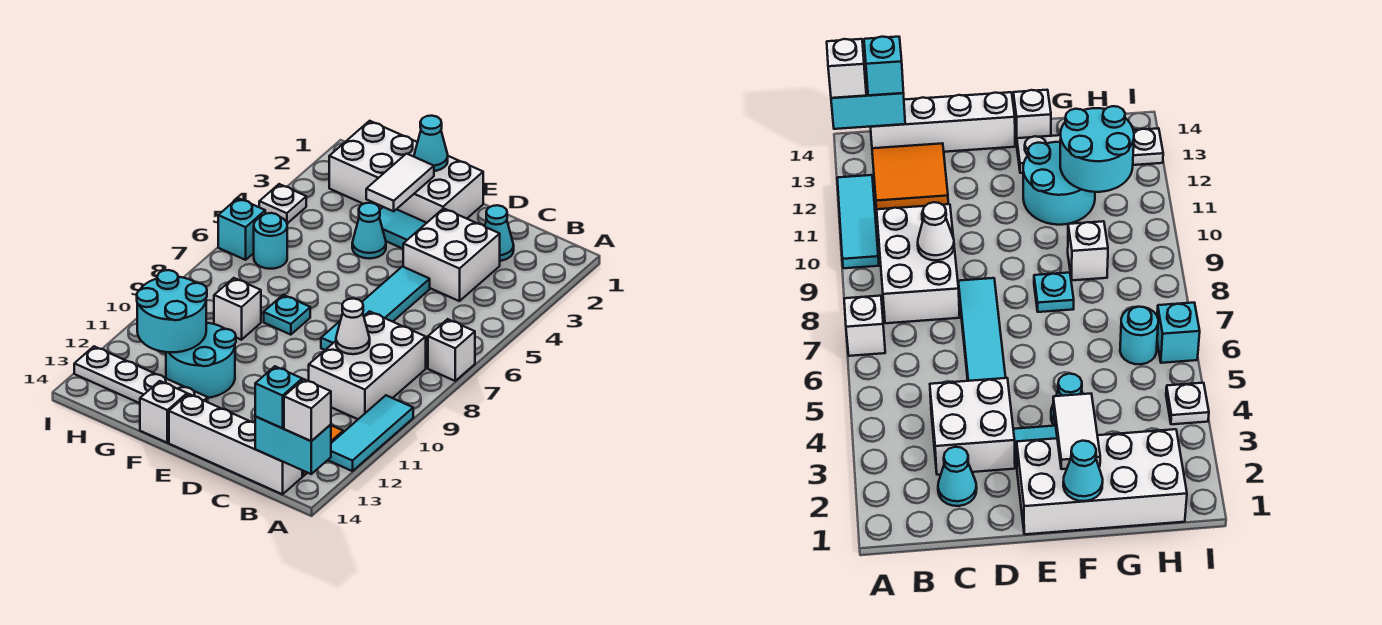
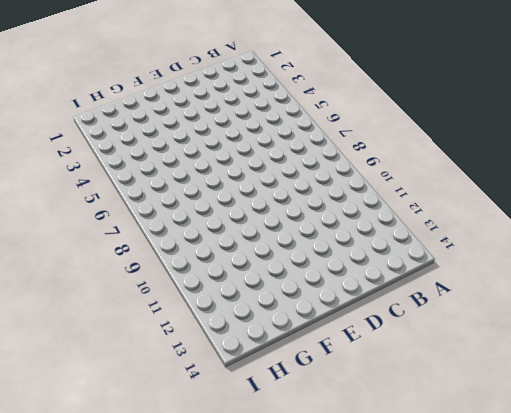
none -> white brick A7 level 1
none -> cyan tile A10:A12 level 1
none -> white brick B8:C10 level 1

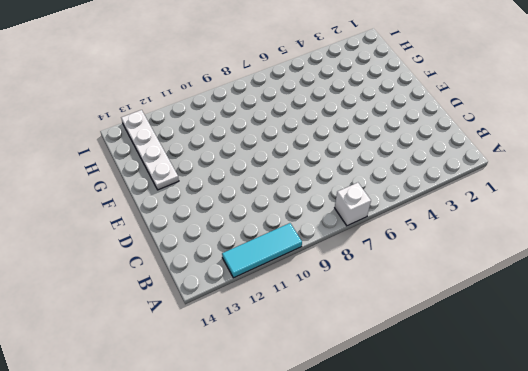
none -> white brick B8:C10 level 1
none -> orange tile B12:C13 level 1
none -> white brick B14:E14 level 1

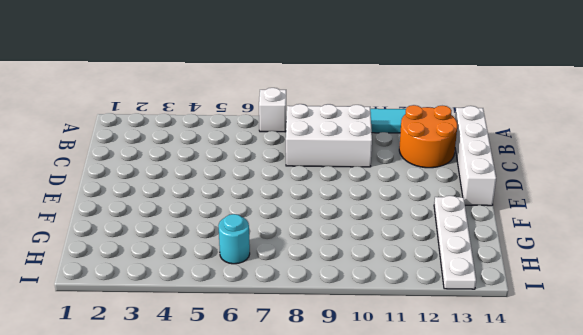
orange round brick B12:C13 level 1 -> orange tile B12:C13 level 1
none -> cyan cone C2 level 1
none -> white brick C3:D4 level 1
none -> cyan tile D5:D8 level 1

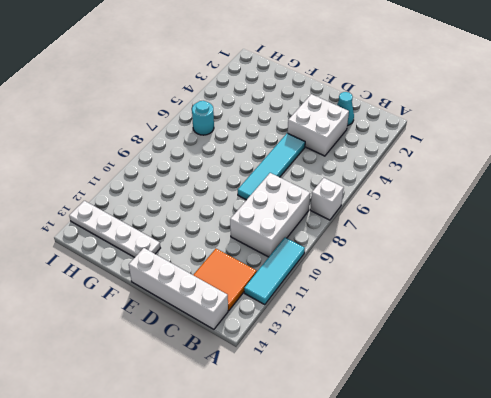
none -> white brick E1:H2 level 1
none -> cyan tile E3:F3 level 1
none -> cyan cone F4 level 1

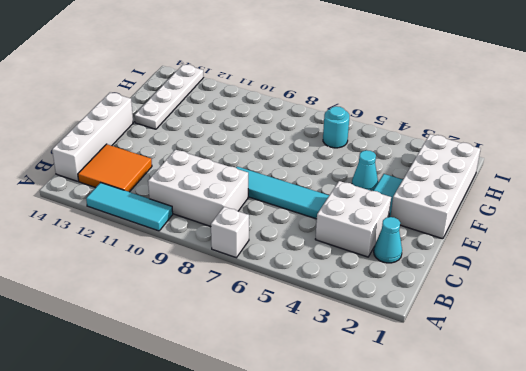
none -> cyan plate F8 level 1
none -> cyan round brick F11:G12 level 1
none -> white brick F14 level 1

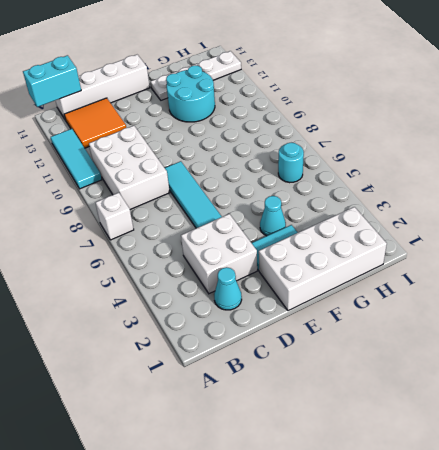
none -> cyan plate F8 level 1
none -> white brick F14 level 1
none -> white brick G9 level 1

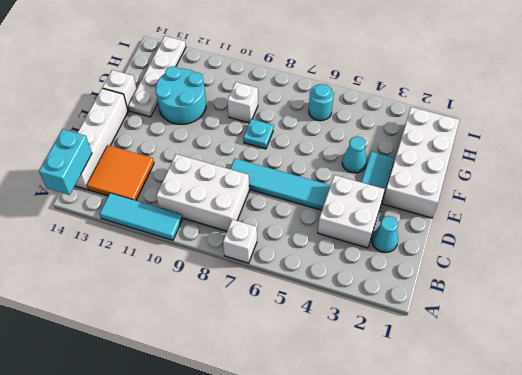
none -> white plate I4 level 1
none -> cyan brick I6 level 1
none -> white cone C9 level 2

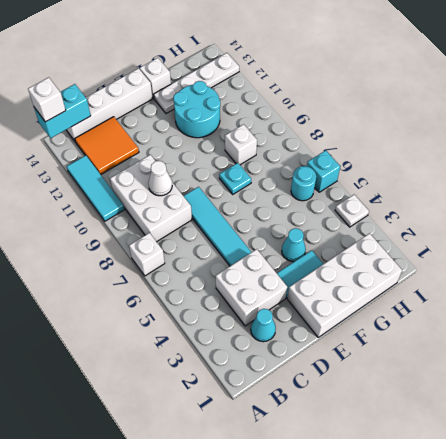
none -> cyan cone F1 level 2
none -> white tile F2:F3 level 2
none -> cyan round brick G11:H12 level 2

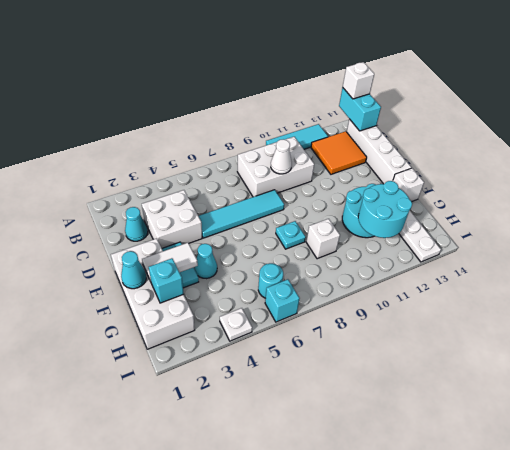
cyan brick G2 level 2 -> cyan brick B14 level 3
none -> white brick A7 level 1

